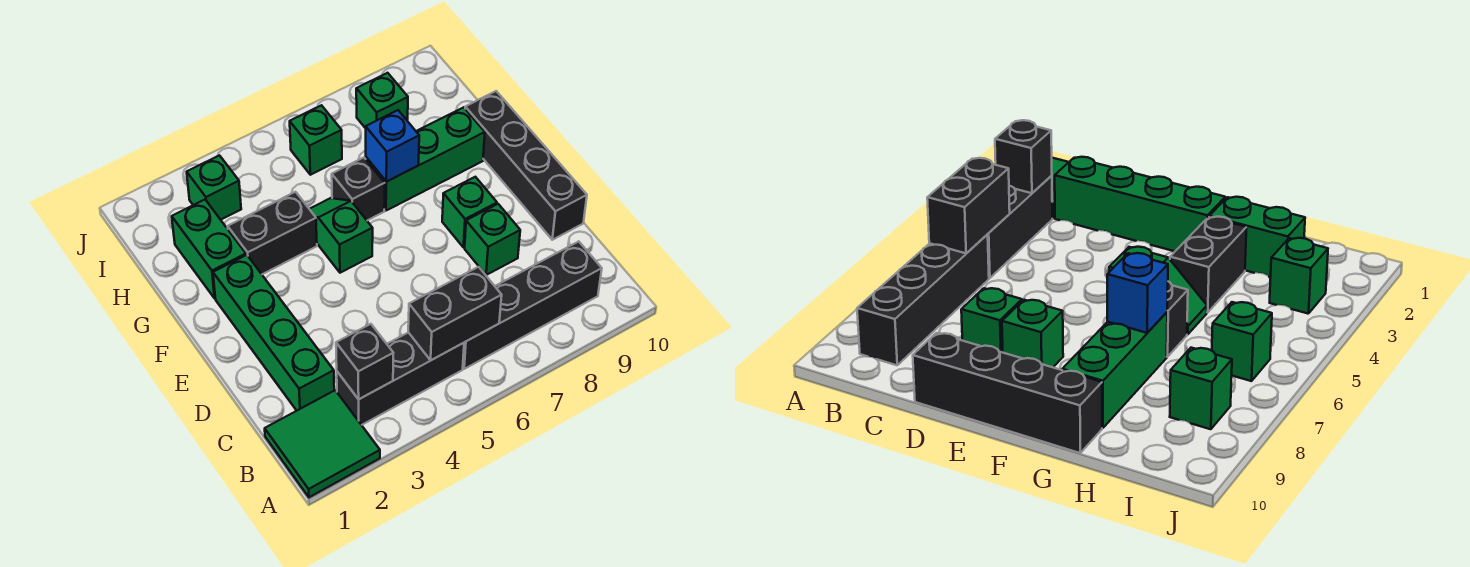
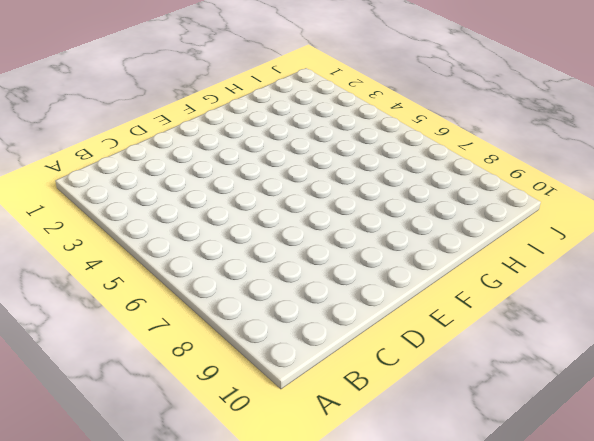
none -> green tile A1:B2 level 1
none -> black brick B3:B5 level 1
none -> black brick B6:B9 level 1

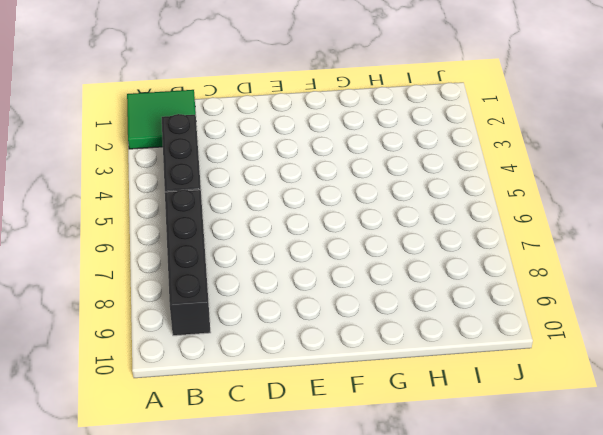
none -> green brick C2:F2 level 1
none -> green brick D8 level 1
none -> black brick D10:G10 level 1

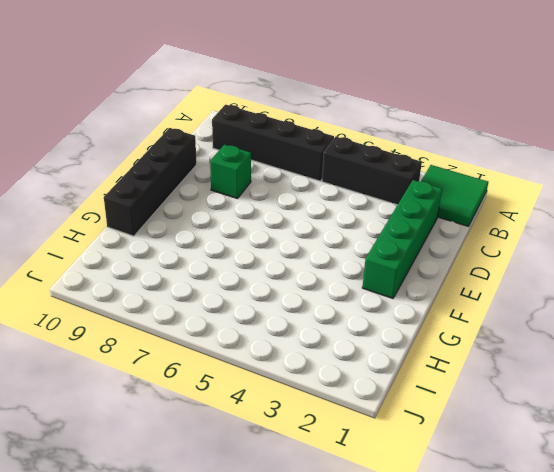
none -> green brick E8 level 1
none -> green slope F5:G5 level 1 top F
none -> green brick G2:H2 level 1

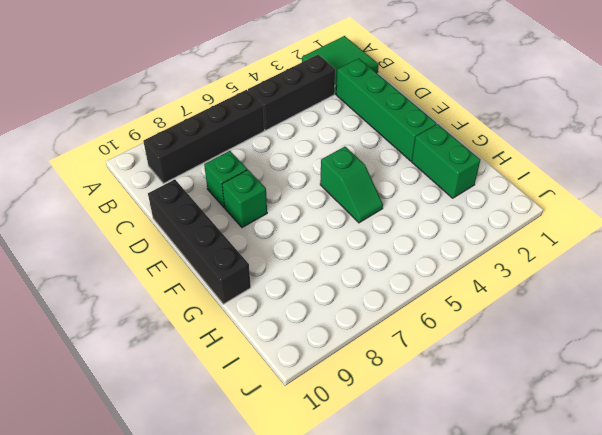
none -> black brick G3:G4 level 1
none -> black brick G6 level 1
none -> green brick G7:G9 level 1

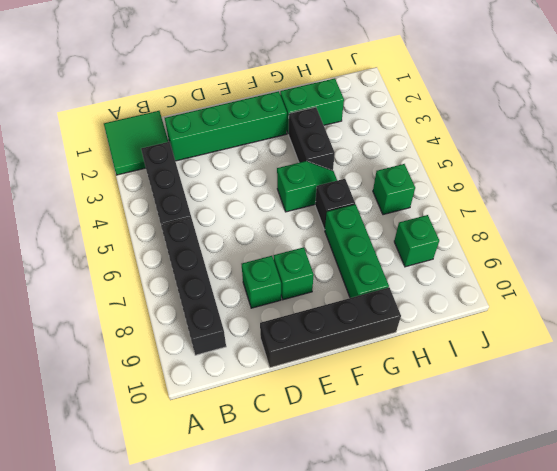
none -> green brick I3 level 1
none -> black brick B3 level 2
none -> black brick B5:B6 level 2

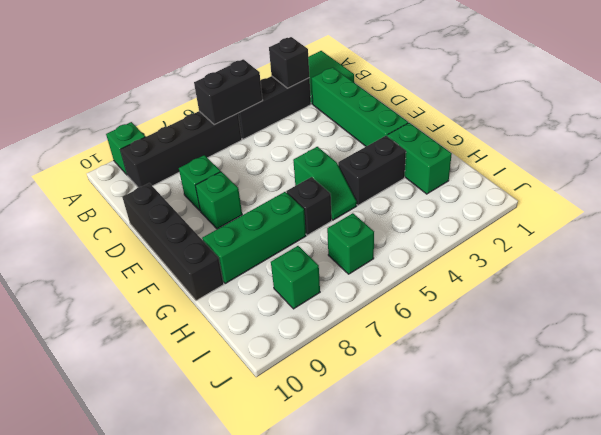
green brick A9 level 1 -> green brick I3 level 1
none -> blue brick G7 level 2

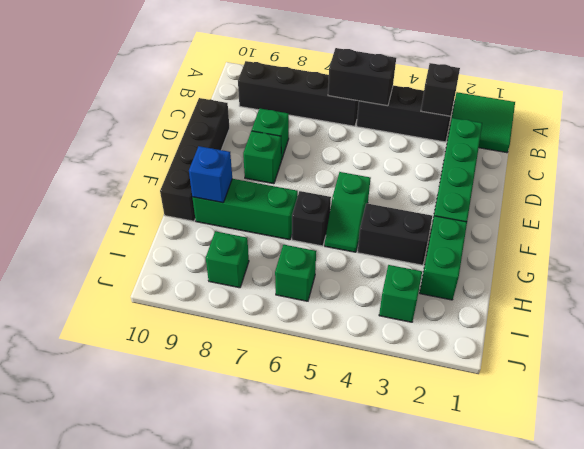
blue brick G9 level 2 -> blue brick G7 level 2

